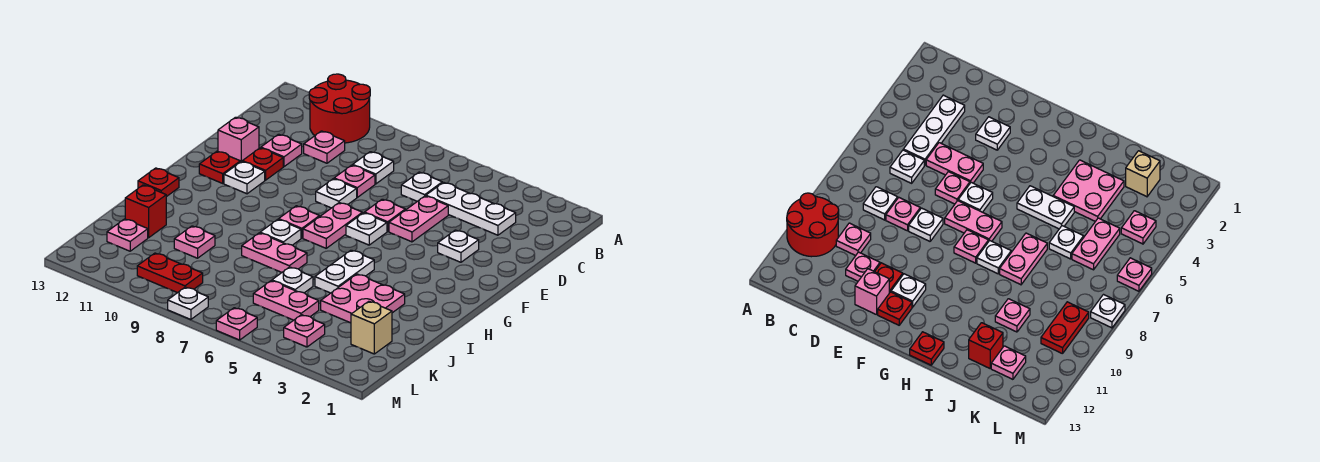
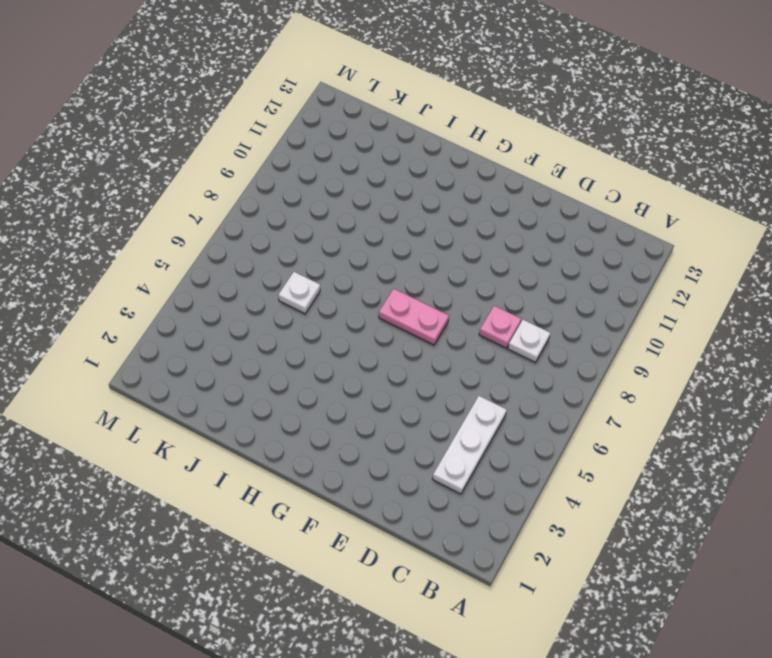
none -> red round brick A10:B11 level 1
none -> white plate C6 level 1
none -> pink plate C10 level 1
none -> pink plate D5:E5 level 1

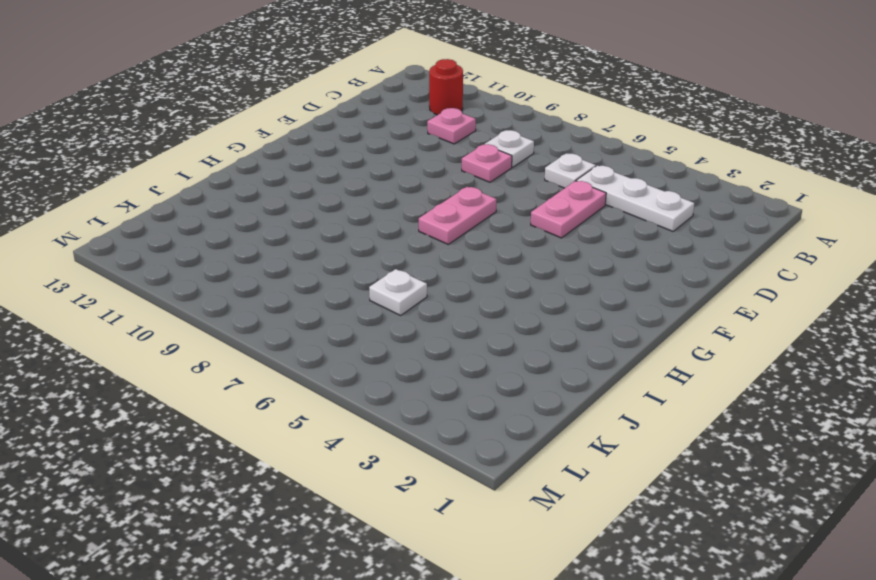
red round brick B11 level 1 -> red round brick A10:B11 level 1
none -> pink plate D11 level 1
none -> white plate E3 level 1
none -> pink plate E6 level 1
none -> white plate E8 level 1

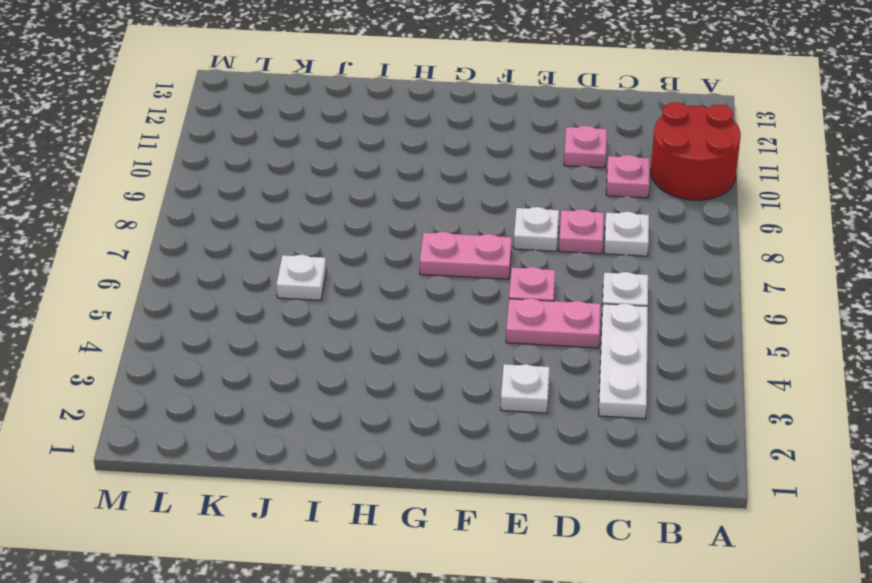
none -> red plate E11 level 1
none -> pink brick E12 level 1
none -> white plate F6 level 1
none -> white plate F11 level 1

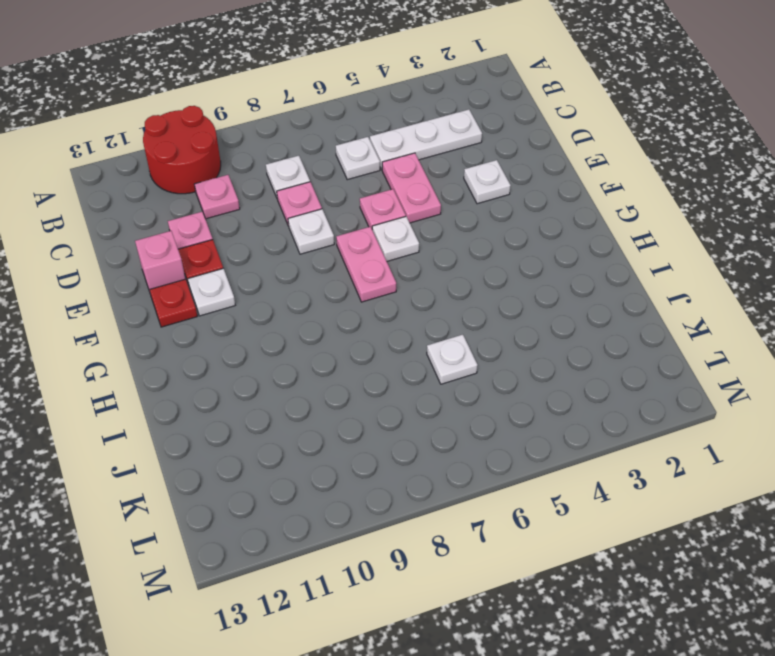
none -> pink plate G8 level 1
none -> white plate H5:I5 level 1
none -> white plate H8 level 1
none -> red plate H13 level 1

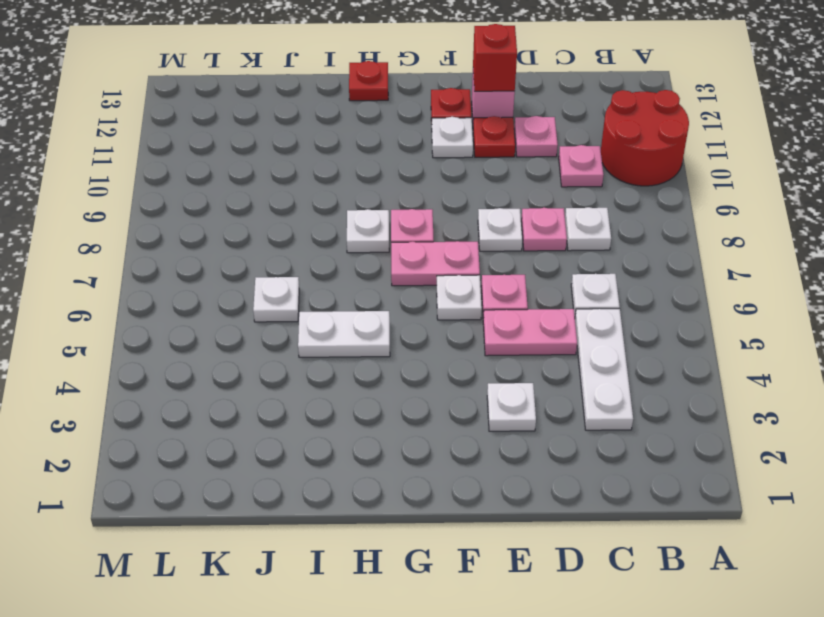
red brick E12 level 2 -> red brick J12 level 1
none -> pink plate I3:J4 level 1
none -> pink plate I7:I8 level 1
none -> pink plate J10 level 1
none -> tan brick K2 level 1

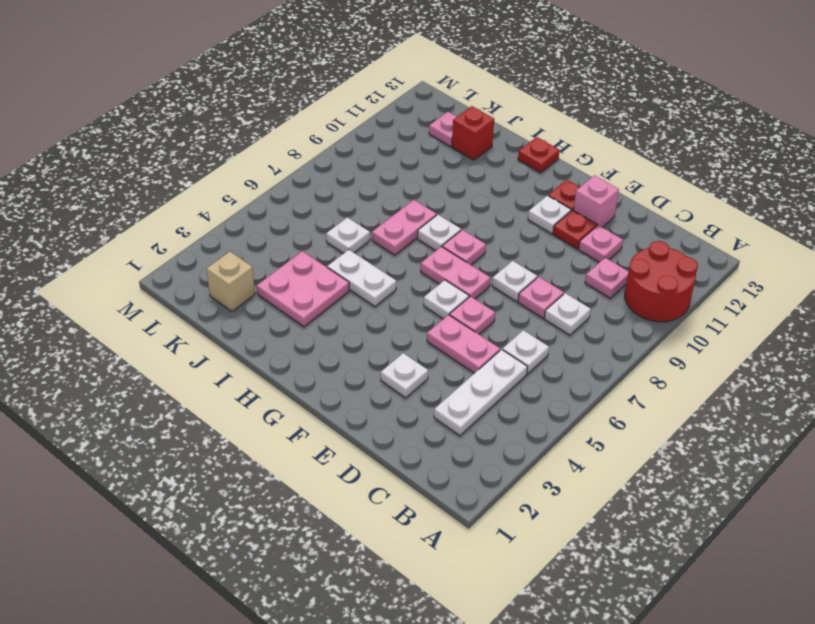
none -> pink plate J10 level 1
none -> pink plate K5:K6 level 1
none -> pink plate L4 level 1
none -> red plate L9:L10 level 1

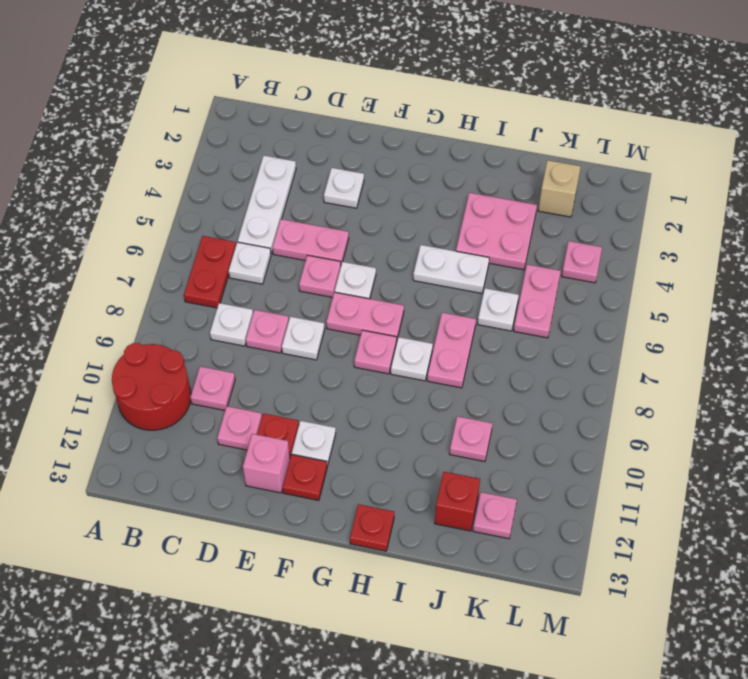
red plate B6:B7 level 1 -> red plate L9:L10 level 1
none -> pink plate M6 level 1
none -> white plate M8 level 1

